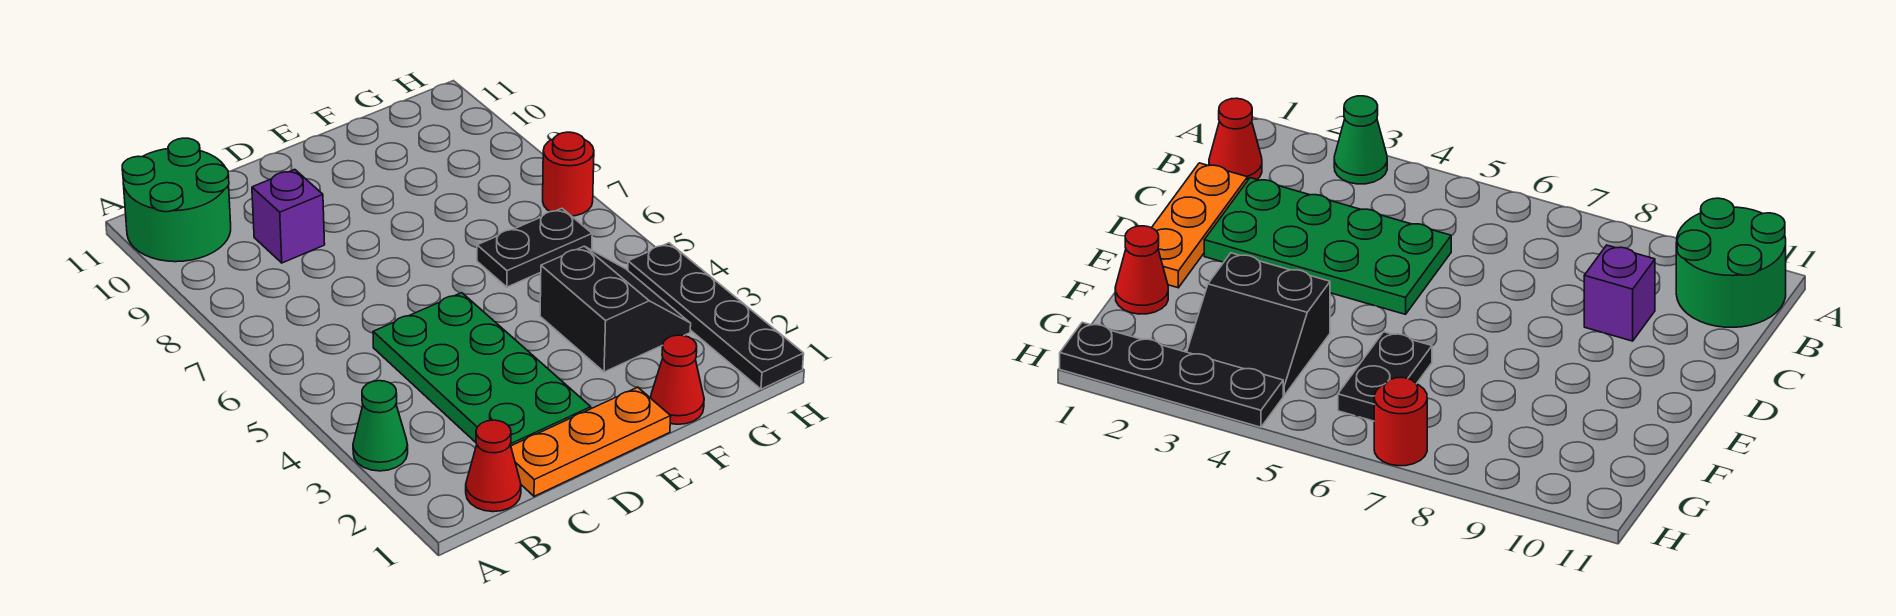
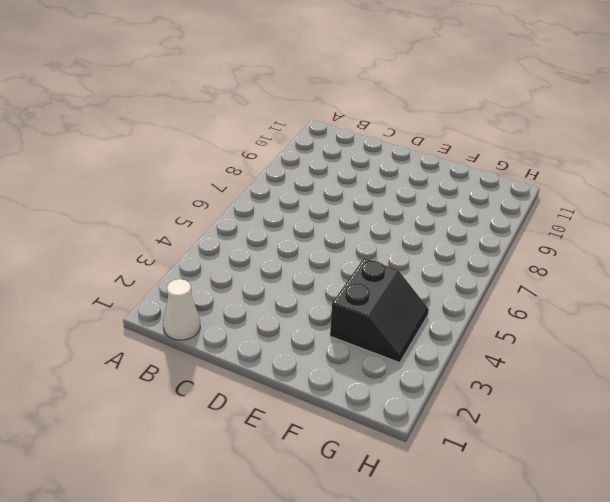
white cone B1 level 1 -> red cone B1 level 1
none -> green cone A3 level 1
none -> green round brick A10:B11 level 1

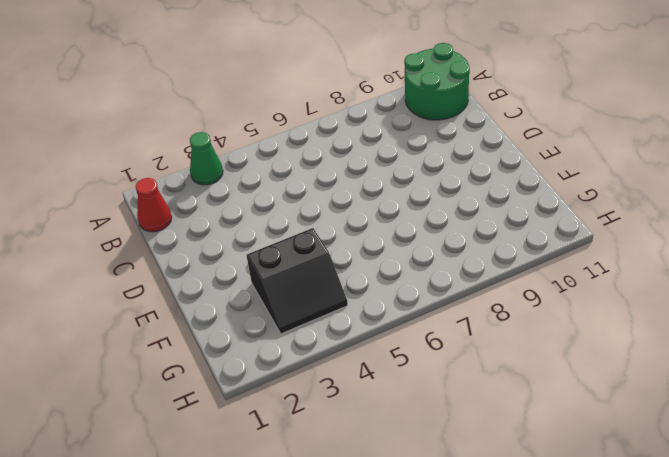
none -> orange plate C1:E1 level 1
none -> green plate C2:D5 level 1

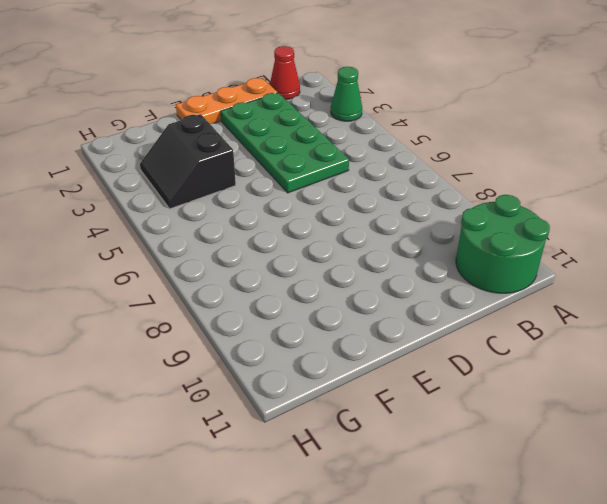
none -> purple brick C9 level 1
none -> red cone F1 level 1

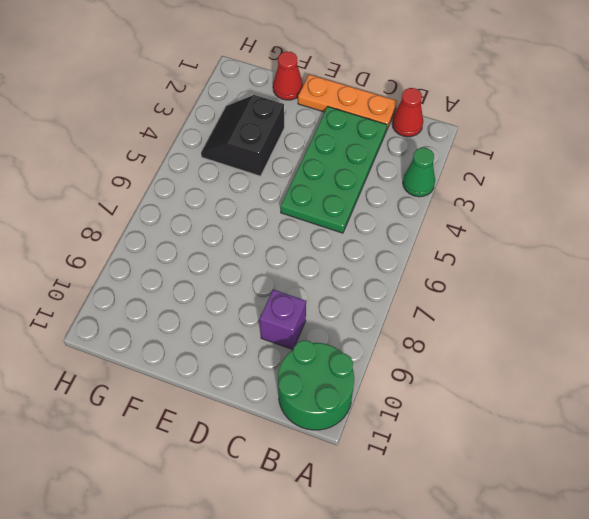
none -> black plate F6:G6 level 1
none -> black plate H1:H4 level 1

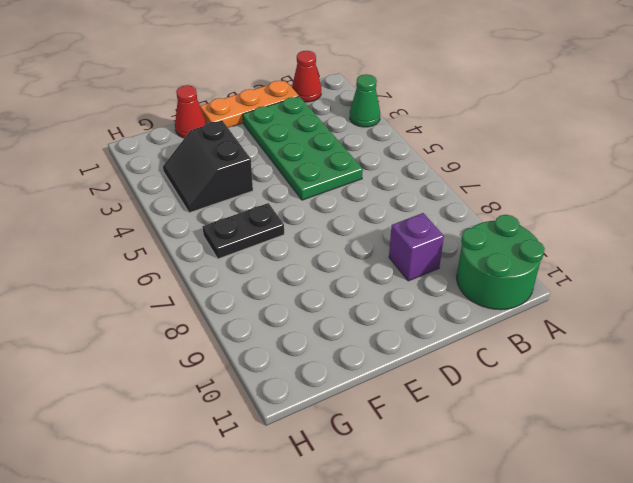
none -> black plate H1:H4 level 1
none -> red round brick H7 level 1

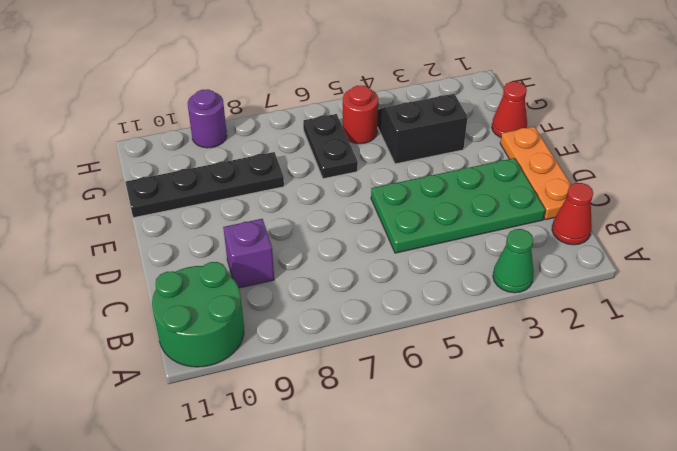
black plate F8:F11 level 1 -> black plate H1:H4 level 1
red round brick G5 level 1 -> red round brick H7 level 1
purple round brick H9 level 1 -> none

